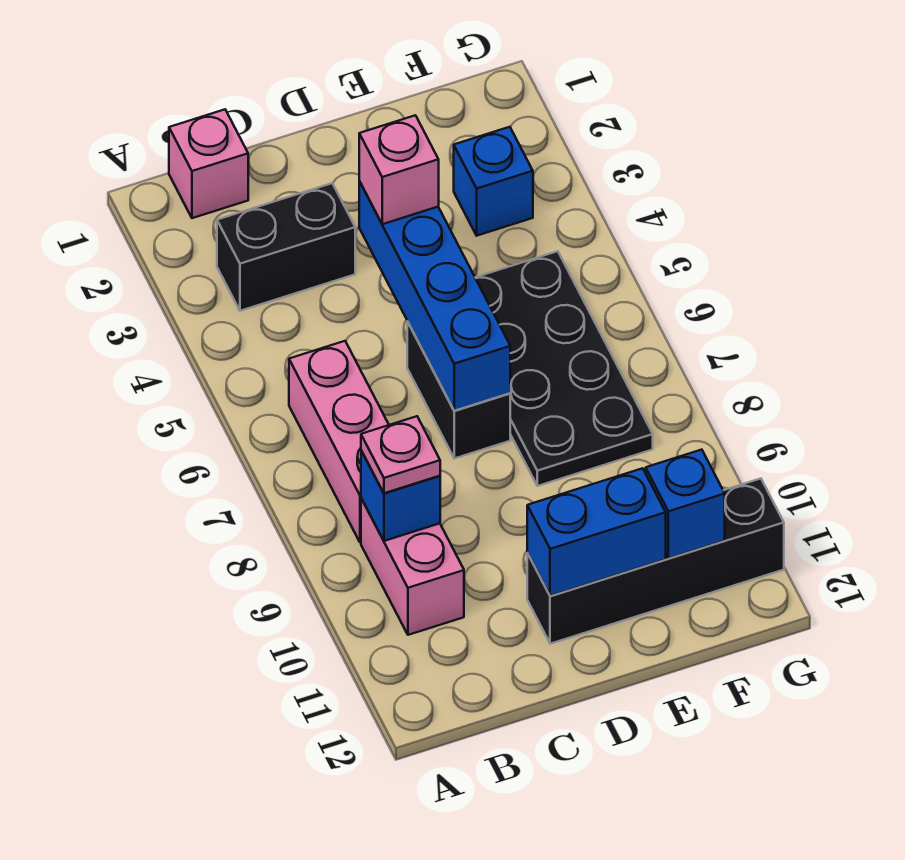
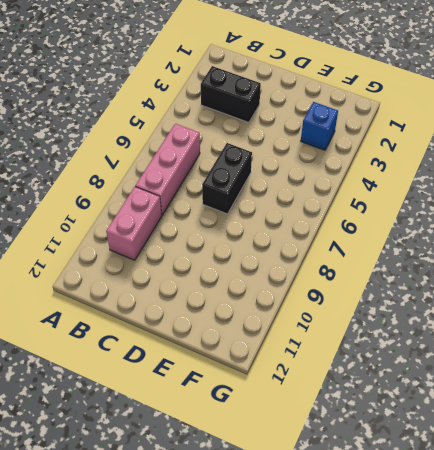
none -> pink brick B1 level 1
none -> black brick D11:G11 level 1
none -> black plate E5:F8 level 1

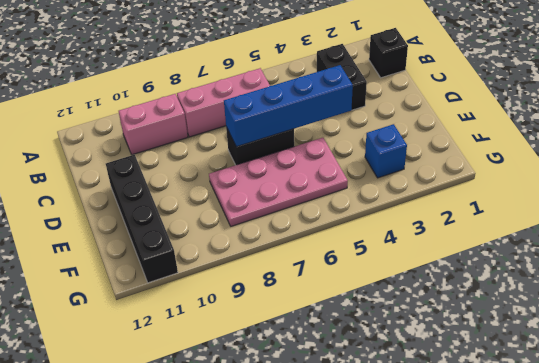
black brick B1 level 1 -> pink brick B1 level 1
pink plate E5:F8 level 1 -> black plate E5:F8 level 1
none -> blue brick B9 level 2
none -> blue brick D11:E11 level 2
none -> blue brick F11 level 2

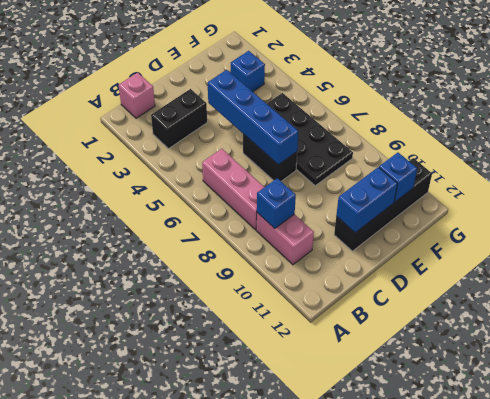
none -> pink plate B9 level 3
none -> pink brick D4 level 3

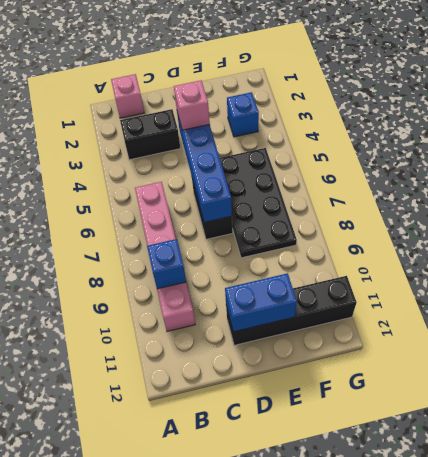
none -> blue brick F11 level 2
none -> pink plate B9 level 3

